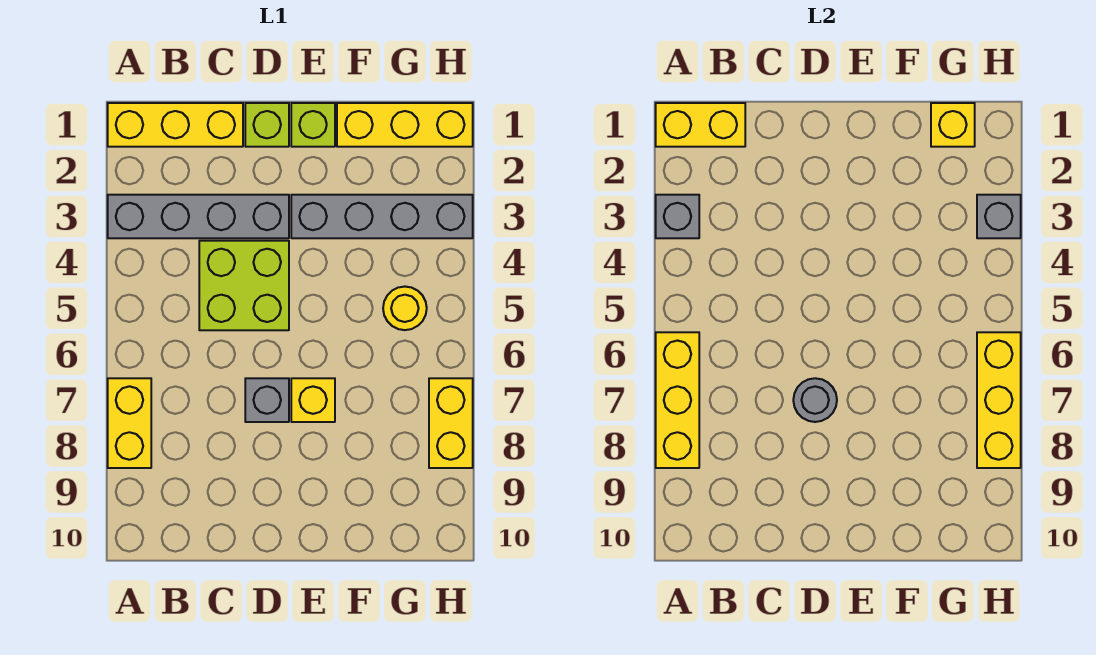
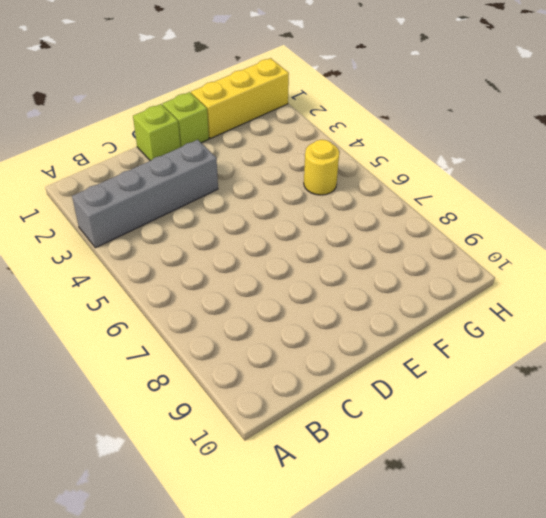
none -> yellow brick A1:C1 level 1
none -> yellow brick A7:A8 level 1
none -> lime brick C4:D5 level 1

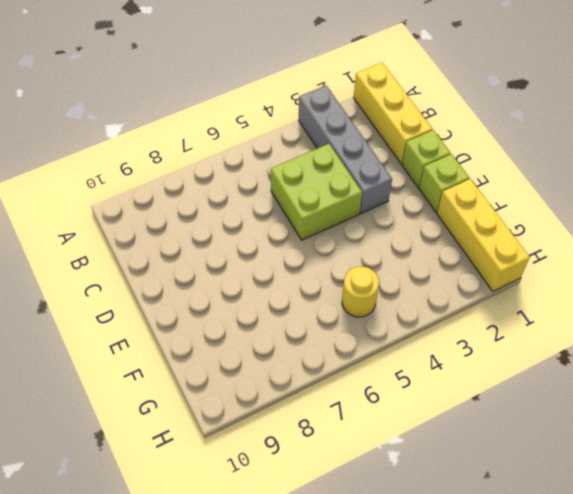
none -> yellow brick A7:A8 level 1
none -> grey brick D7 level 1
none -> grey brick E3:H3 level 1

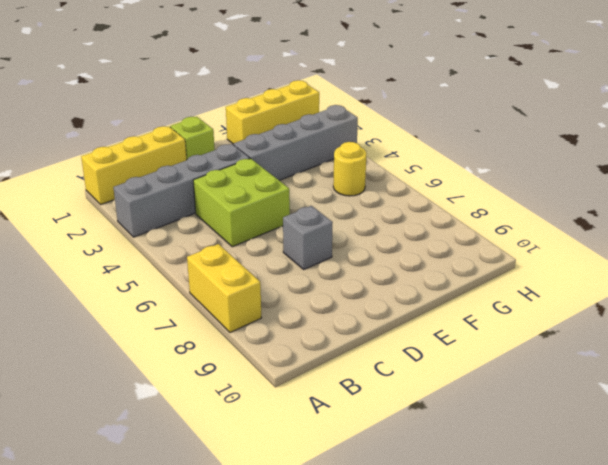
none -> lime brick E1 level 1
none -> yellow brick E7 level 1
none -> yellow brick H7:H8 level 1

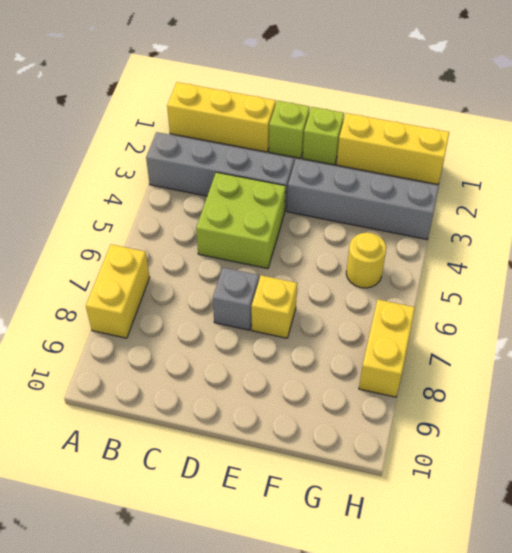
none -> yellow brick A1:B1 level 2
none -> grey brick A3 level 2
none -> yellow brick A6:A8 level 2

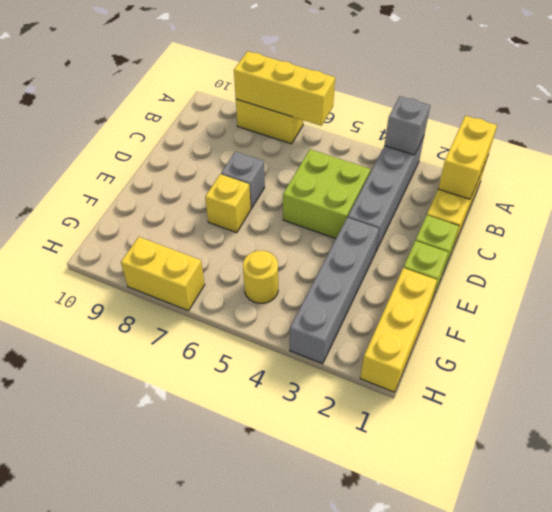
none -> grey round brick D7 level 2
none -> yellow brick G1 level 2
none -> grey brick H3 level 2

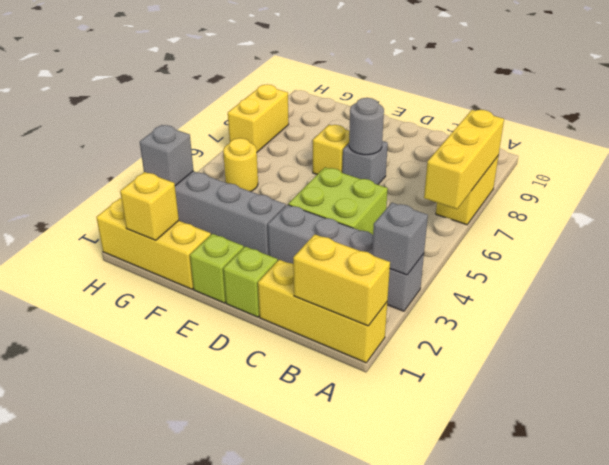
none -> yellow brick H6:H8 level 2

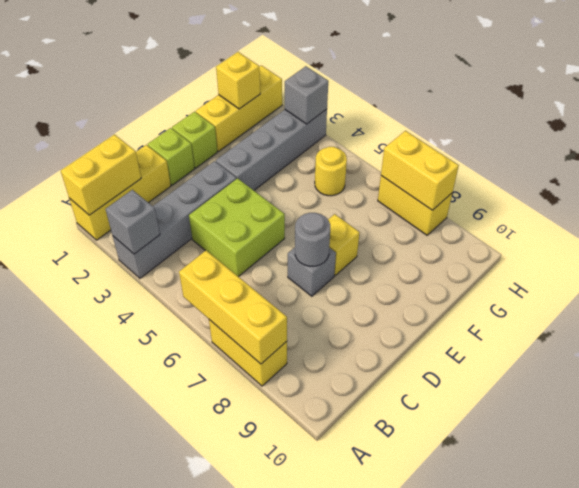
yellow brick H7:H8 level 2 -> yellow brick H6:H8 level 2

